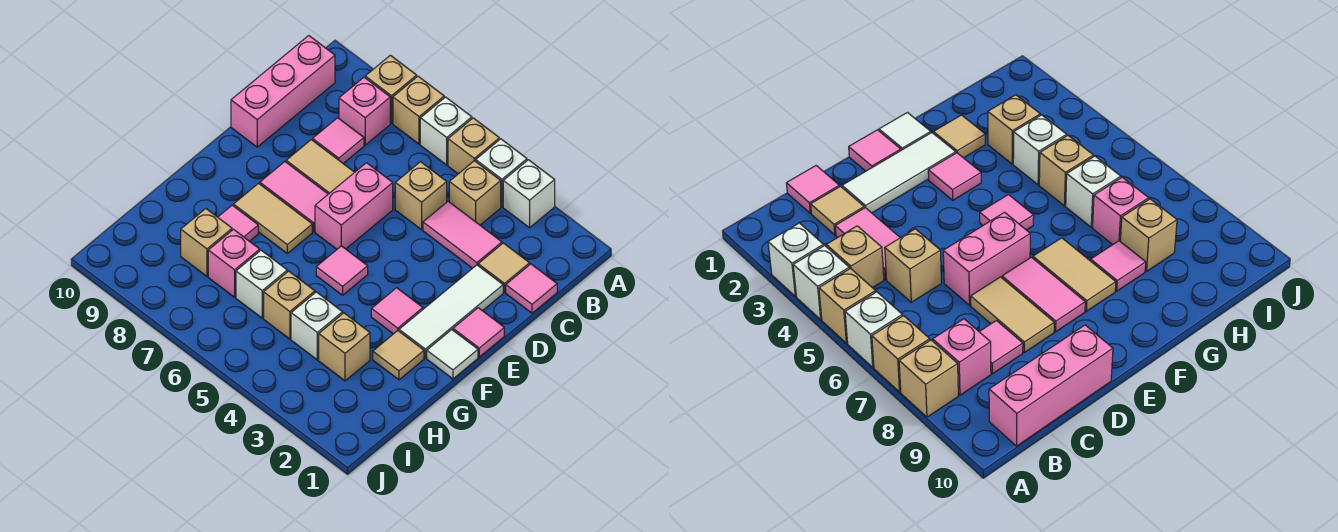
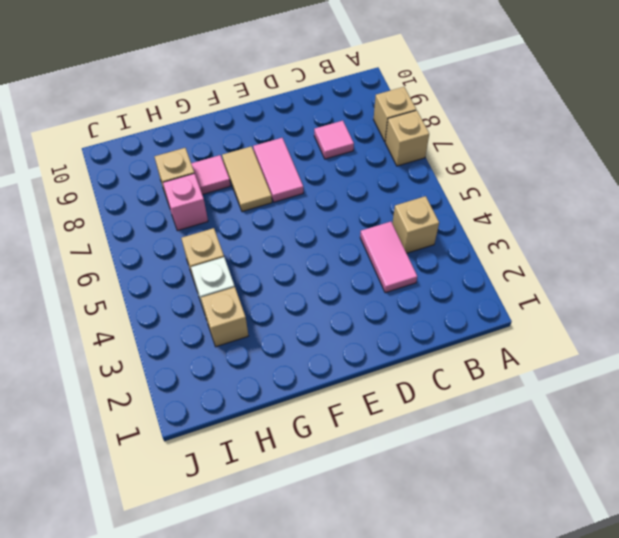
none -> white brick A3 level 1
none -> white brick A4 level 1
none -> tan brick A5 level 1
none -> white brick A6 level 1

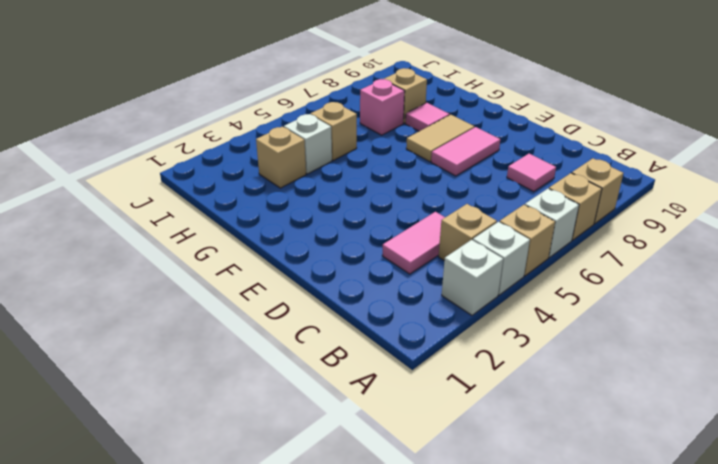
none -> pink brick B8 level 1
none -> pink brick B10:D10 level 1
none -> pink tile C1 level 1
none -> tan tile C2 level 1

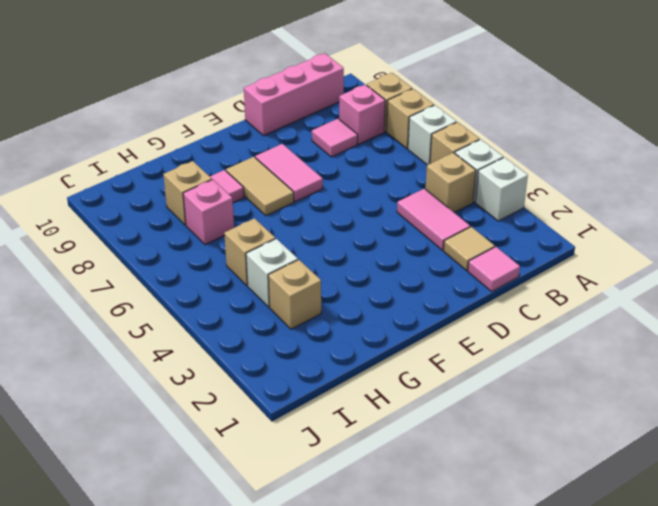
none -> tan brick C5 level 1
none -> white tile D2:F2 level 1
none -> pink brick D6:E6 level 1
none -> tan tile D7:D8 level 1

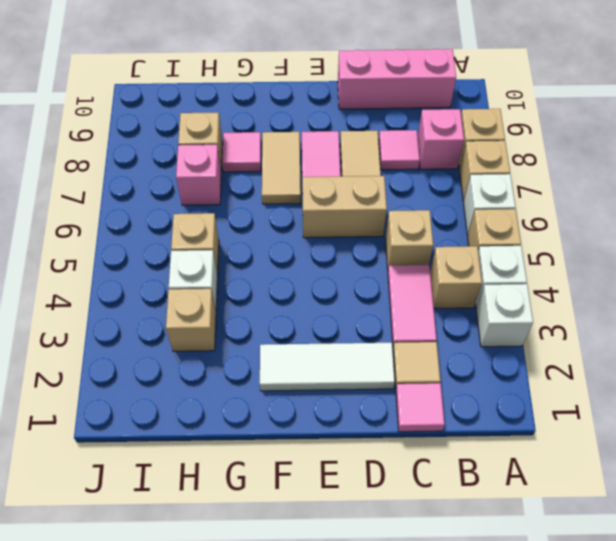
tan brick D6:E6 level 1 -> pink brick D6:E6 level 1
none -> pink tile E1 level 1
none -> white tile F1 level 1
none -> pink tile F3 level 1
none -> pink tile F5 level 1

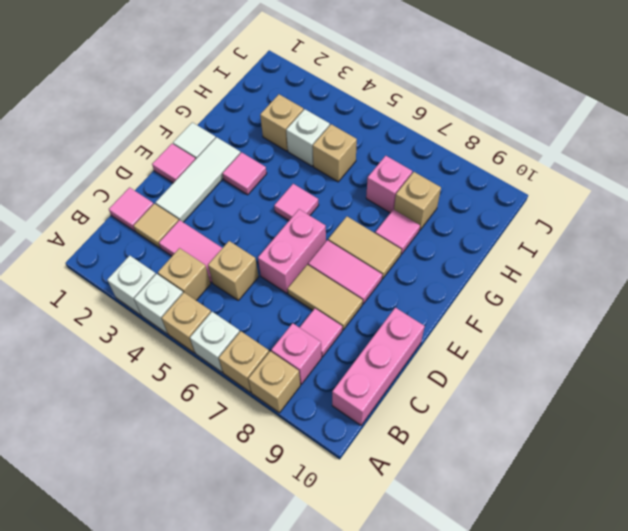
none -> tan tile G2 level 1
none -> white brick H6 level 1

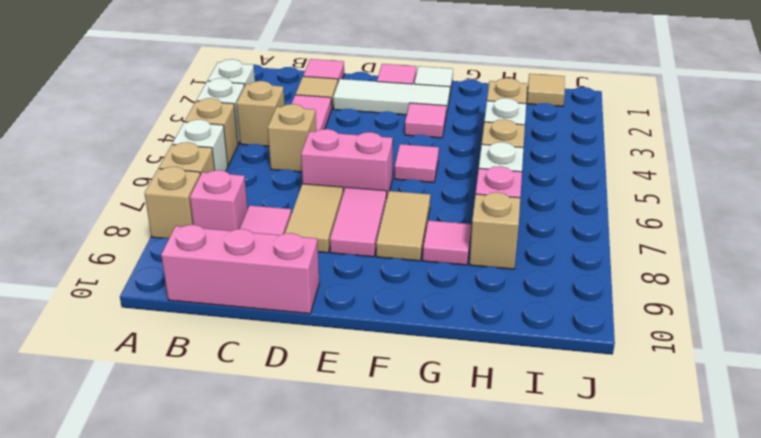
tan tile I1 level 1 -> tan tile G2 level 1

